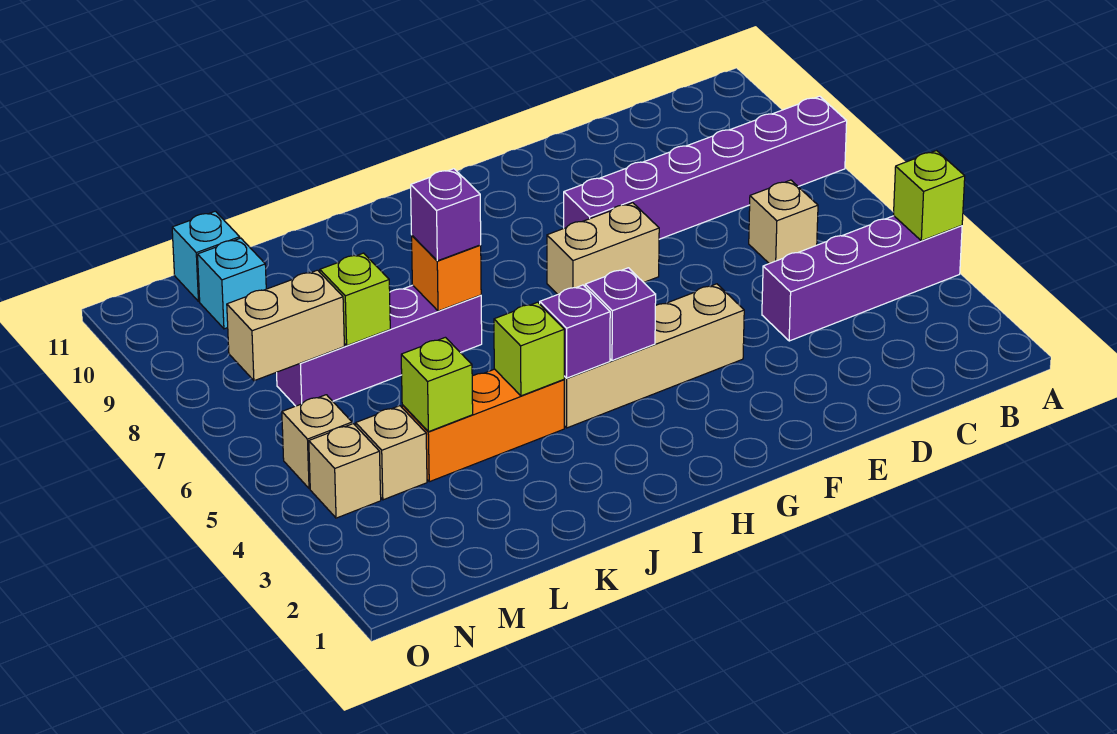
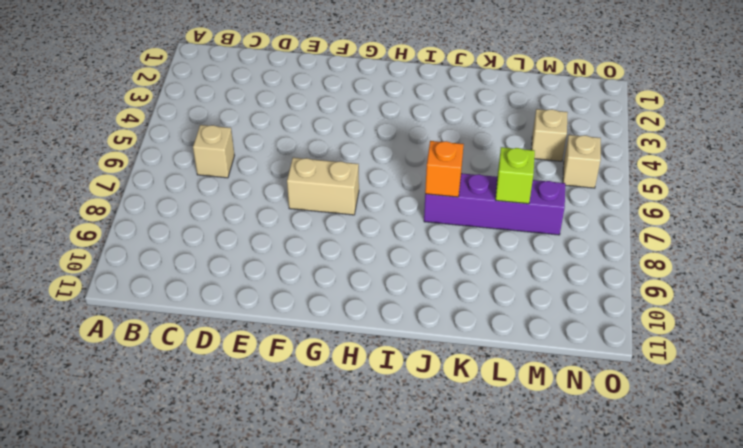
none -> purple brick A4:D4 level 1
none -> purple brick A8:F8 level 1
none -> tan brick F4:I4 level 1

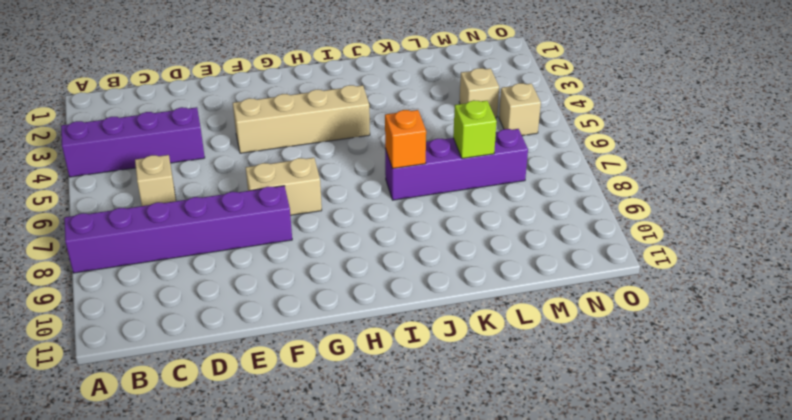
none -> orange brick J4:L4 level 1
none -> cyan brick M10 level 1
none -> cyan brick M11 level 1

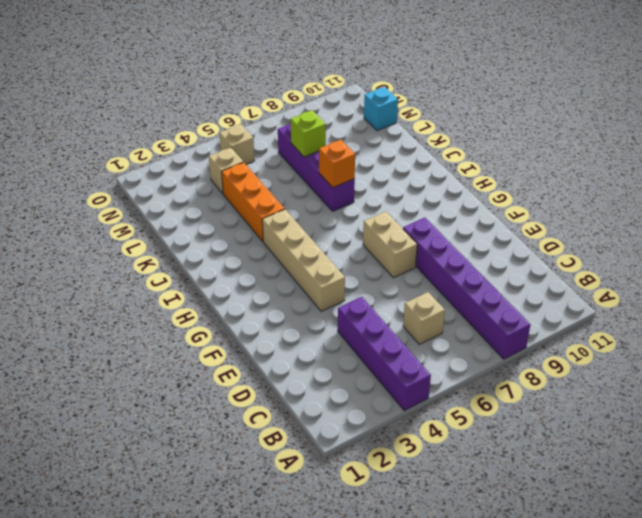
none -> cyan brick M10 level 1
none -> tan brick N4 level 1
none -> lime brick A4 level 2

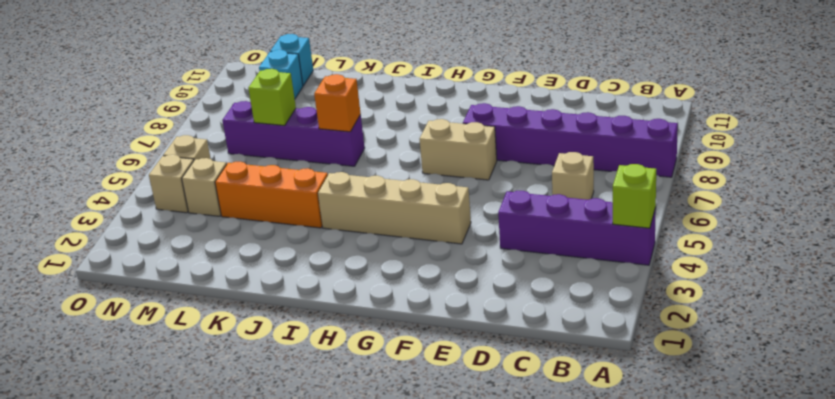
none -> purple brick H4 level 2
none -> purple brick I4 level 2
none -> lime brick J4 level 2

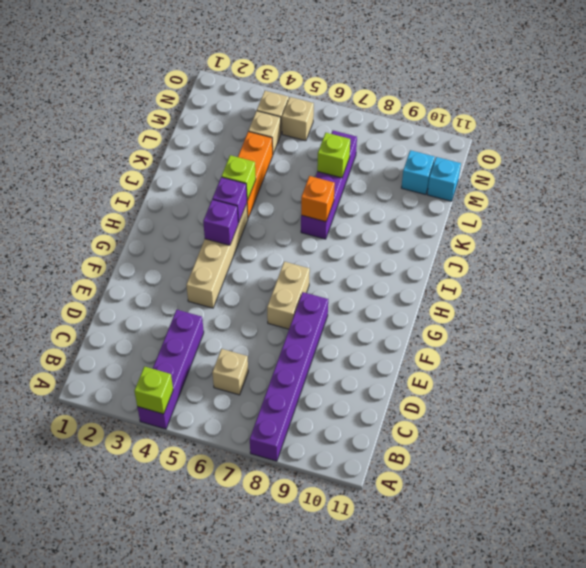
none -> lime brick L4 level 2
none -> tan brick M7:N7 level 2
none -> purple brick J7 level 3

